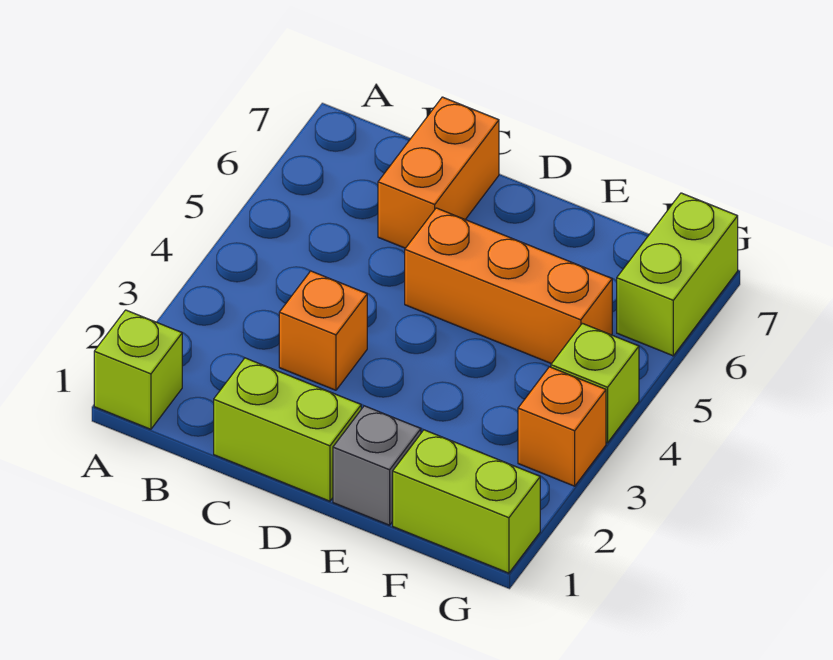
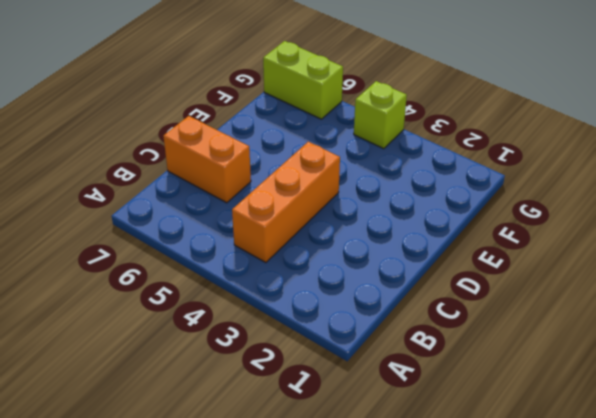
orange brick B4:D4 level 1 -> orange brick D5:F5 level 1
none -> lime brick A1 level 1
none -> lime brick C1:D1 level 1

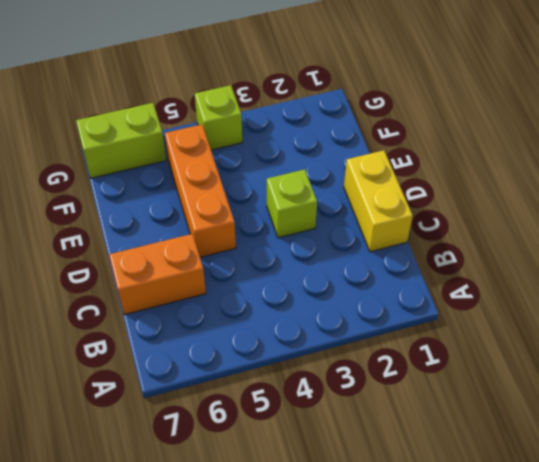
yellow brick C1:D1 level 1 -> lime brick C1:D1 level 1
lime brick D3 level 1 -> lime brick A1 level 1
none -> orange brick C3 level 1
none -> grey brick E1 level 1

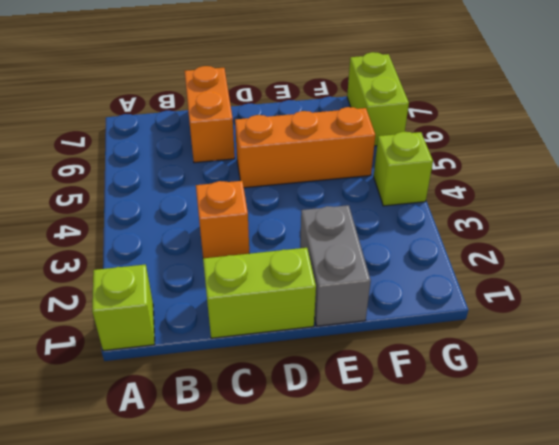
grey brick E1:E2 level 1 -> grey brick E1 level 1
none -> lime brick F1:G1 level 1
none -> orange brick G3 level 1

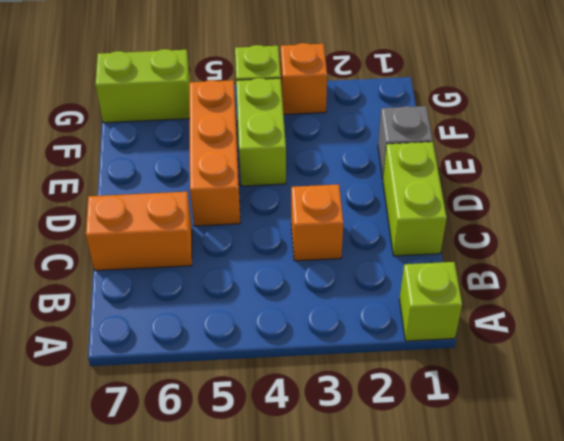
lime brick E4:F4 level 1 -> lime brick F1:G1 level 1

